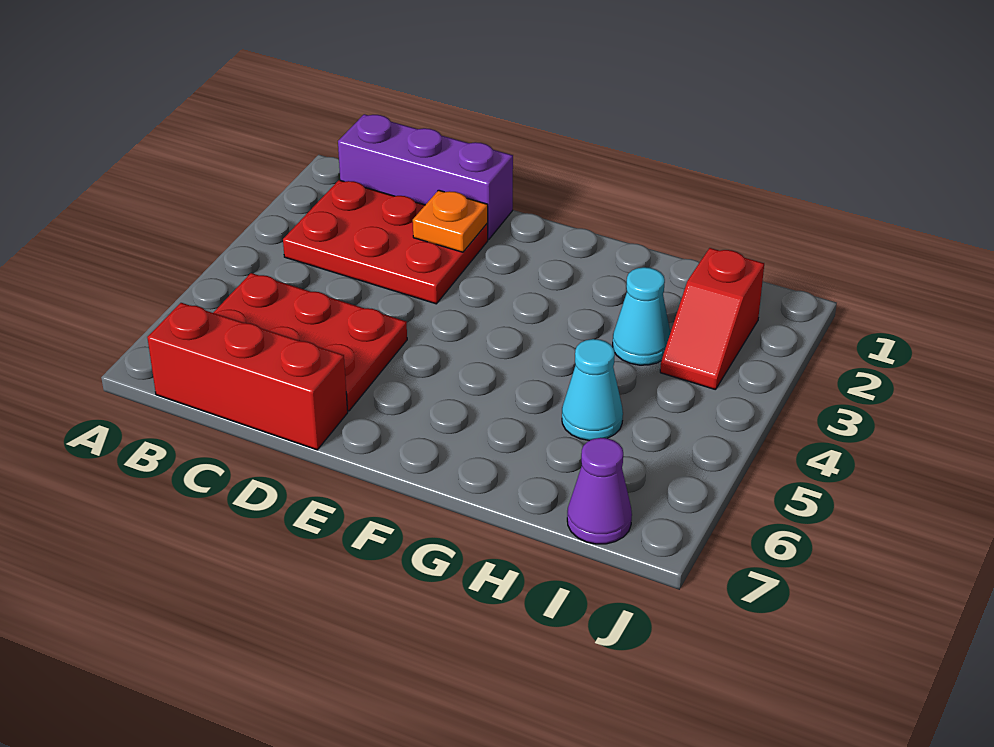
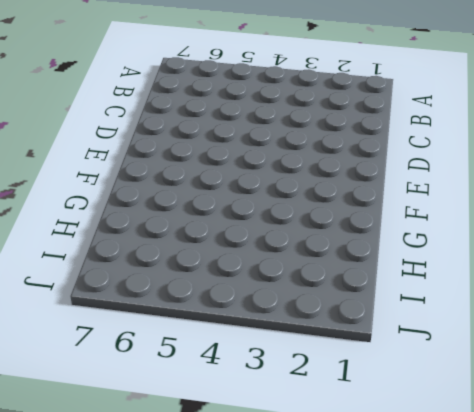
none -> purple brick B1:D1 level 1
none -> red plate B2:D3 level 1

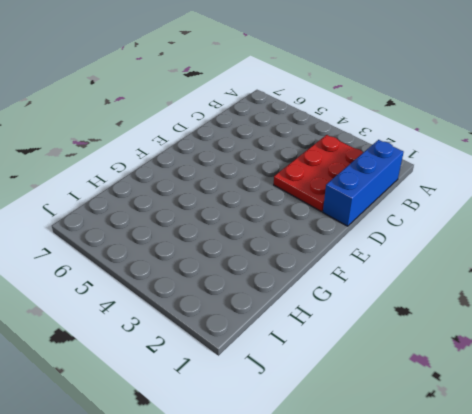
blue brick B1:D1 level 1 -> purple brick B1:D1 level 1
none -> red plate B5:D6 level 1
none -> red brick B7:D7 level 1

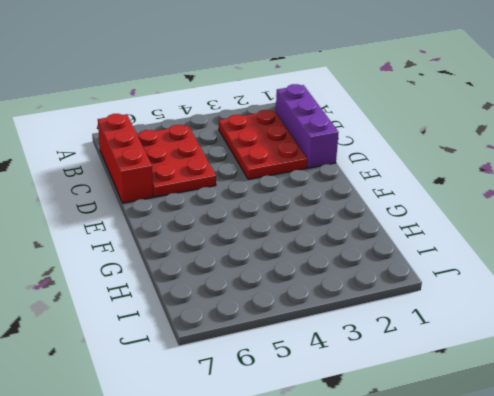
none -> cyan cone H3 level 1
none -> cyan cone H5 level 1

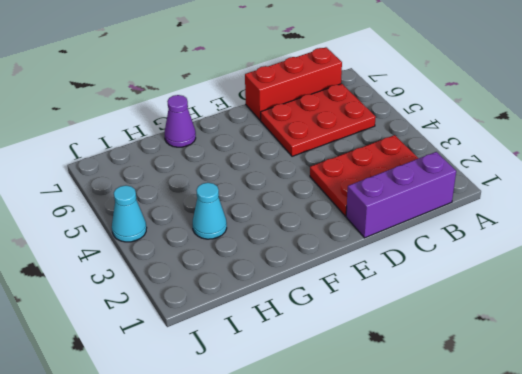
purple cone G7 level 1 -> purple cone I7 level 1
cyan cone J4 level 1 -> cyan cone H5 level 1
none -> red slope I2:I3 level 1 top 2
none -> orange plate D2 level 2

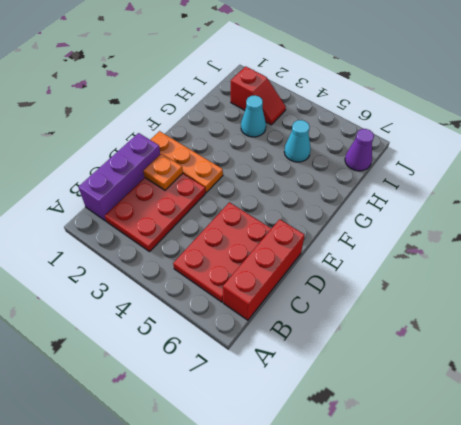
orange plate E1:E3 level 1 -> none

